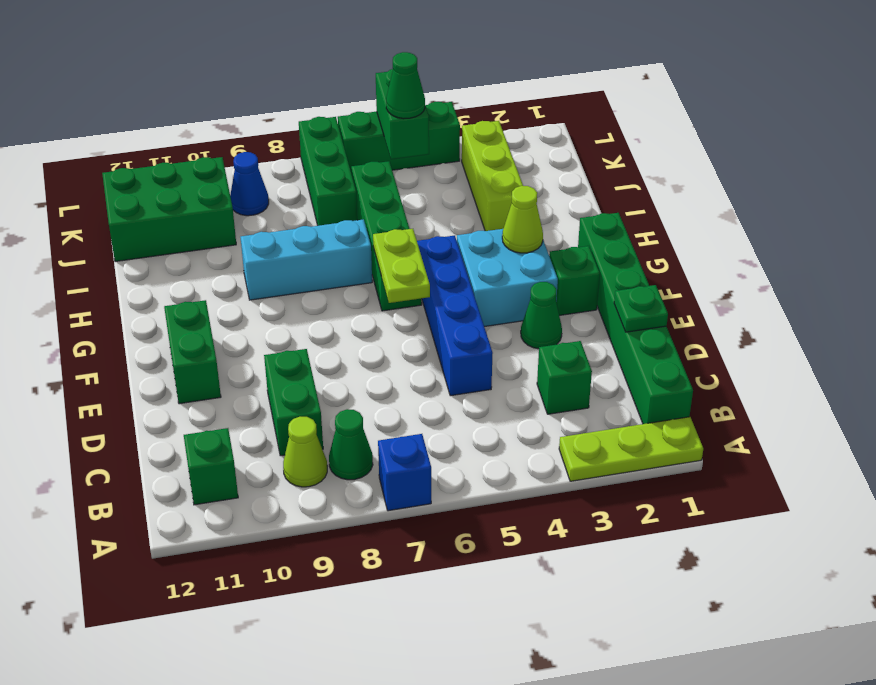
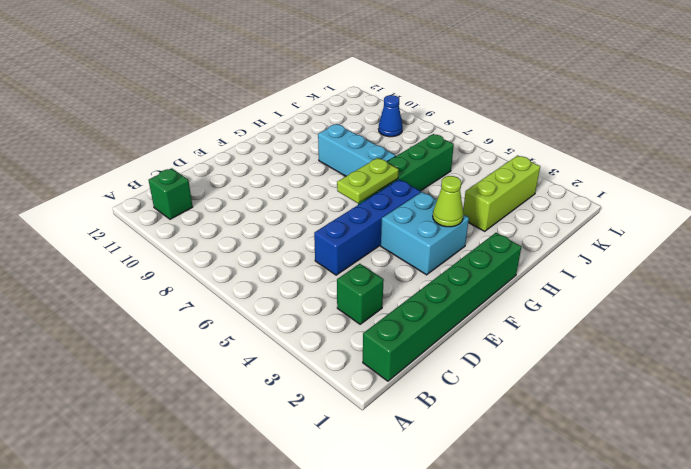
none -> lime plate A1:A3 level 1
none -> blue brick A7 level 1
none -> green cone B8 level 1

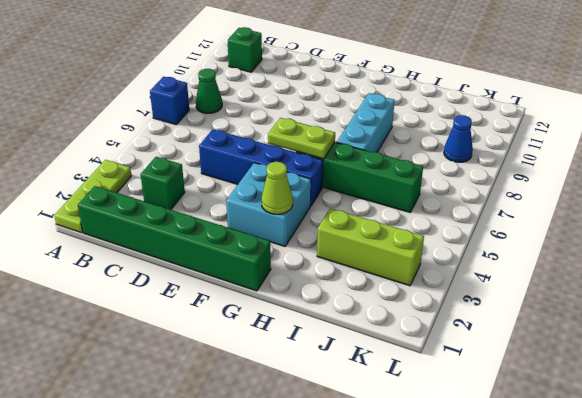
none -> lime cone B9 level 1
none -> green brick C9:D9 level 1
none -> green cone E3 level 1

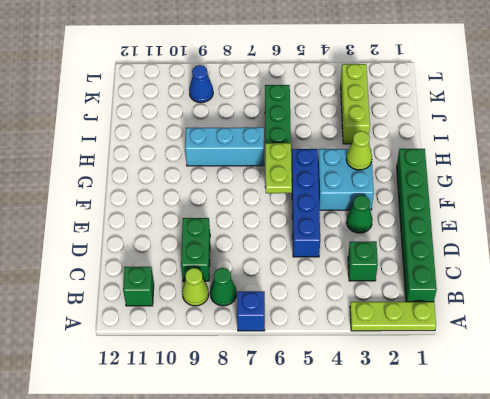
none -> green brick E11:F11 level 1
none -> green brick F2 level 1
none -> green brick J7:L7 level 1

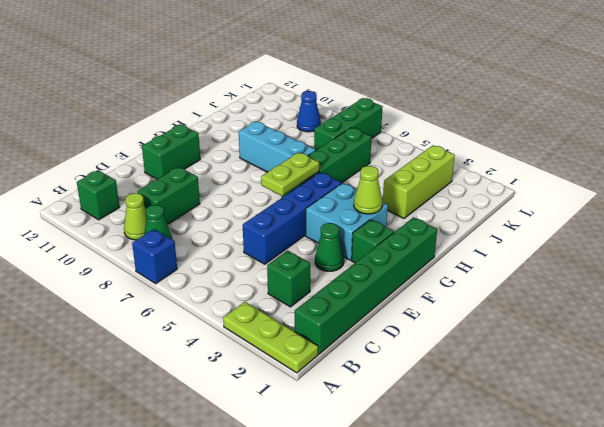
none -> green brick J10:K12 level 1
none -> green brick L4:L6 level 1
none -> green plate D1 level 2

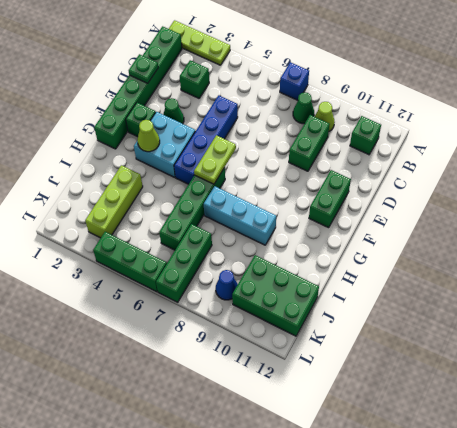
none -> green brick K5:L5 level 2
none -> green cone K5 level 3

